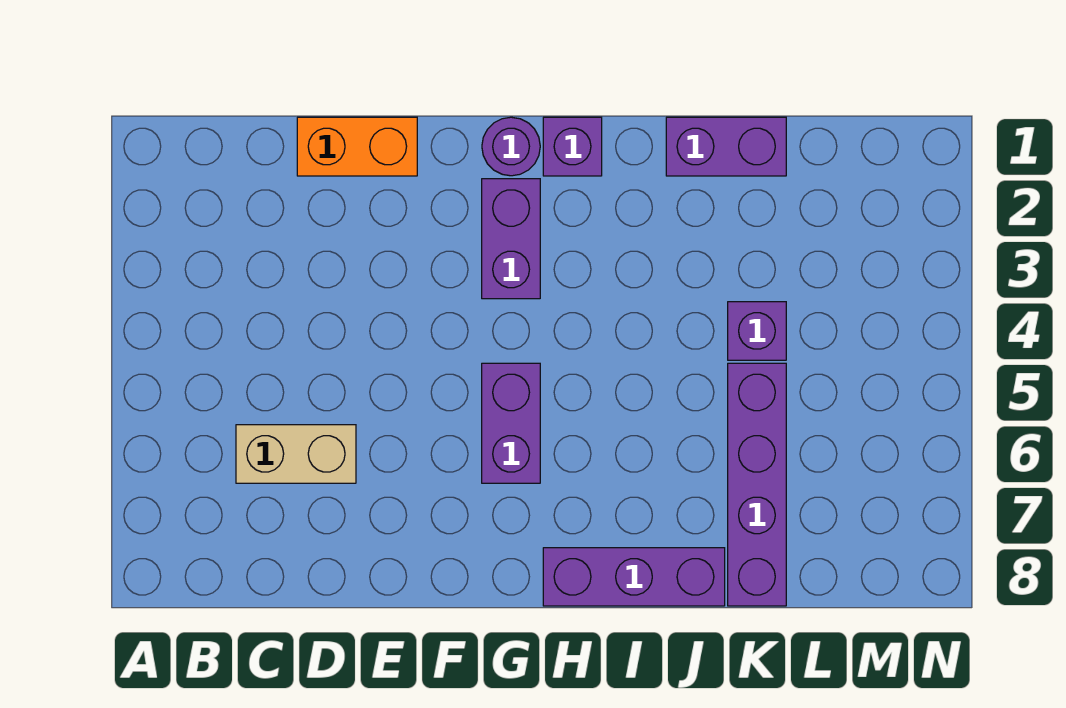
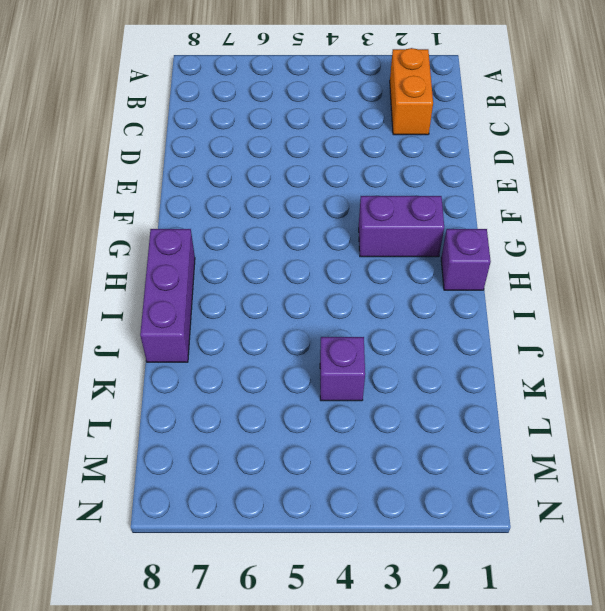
orange brick B2:C2 level 1 -> orange brick D1:E1 level 1
none -> tan brick C6:D6 level 1
none -> purple round brick G1 level 1

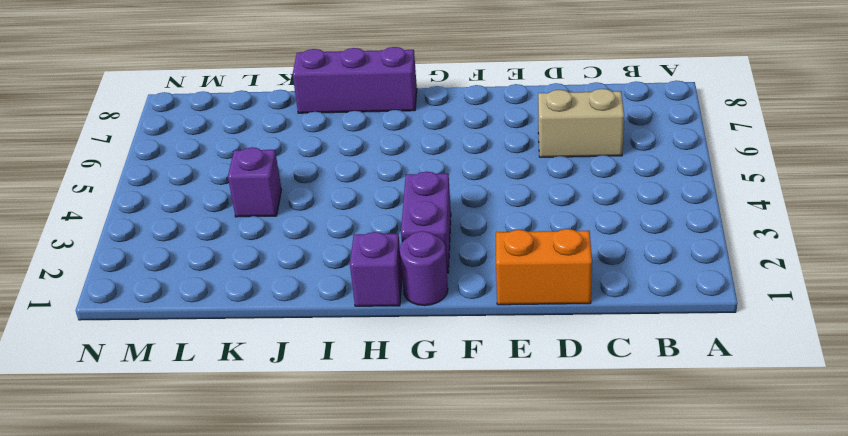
none -> purple brick G5:G6 level 1
none -> purple brick J1:K1 level 1

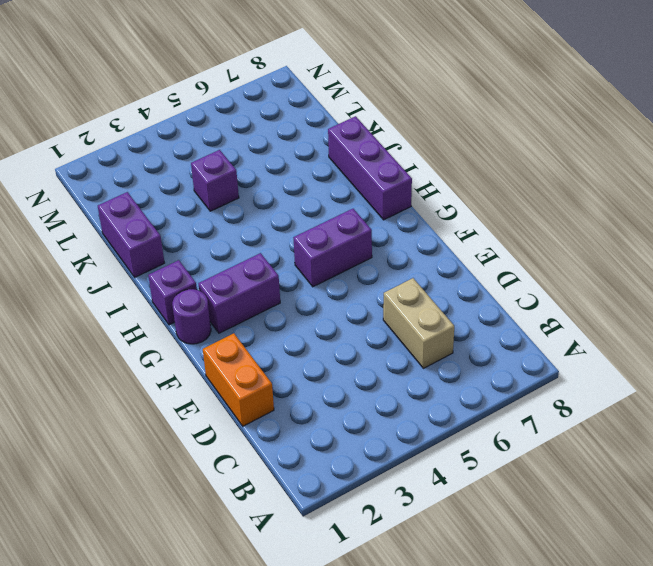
none -> purple brick K5:K8 level 1

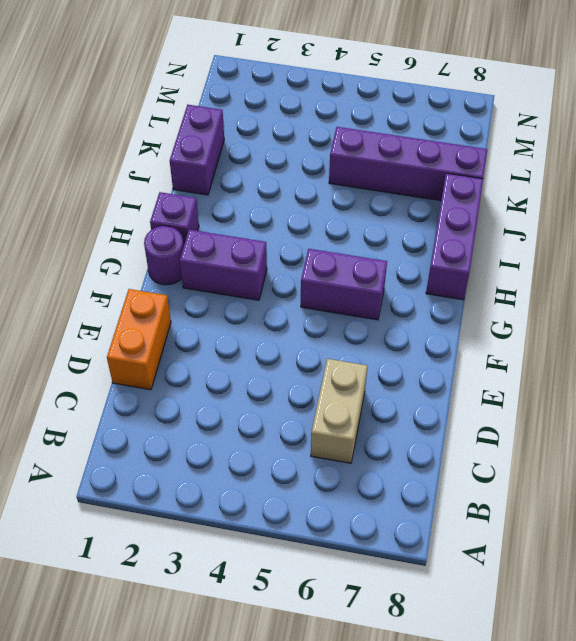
none -> purple brick K4 level 1

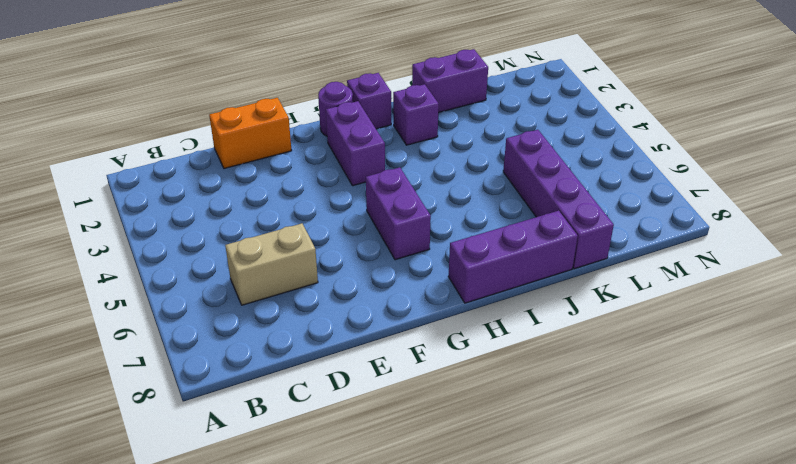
purple brick I2 level 1 -> purple brick K4 level 1

